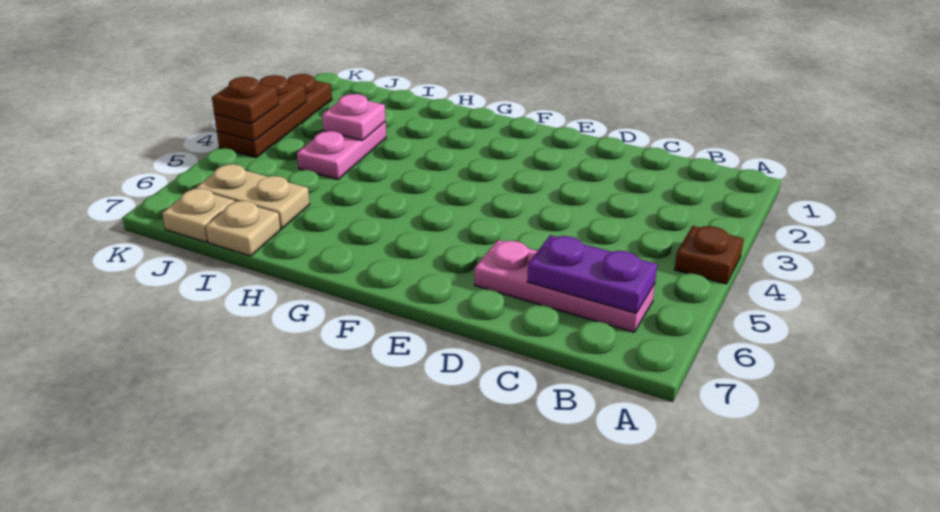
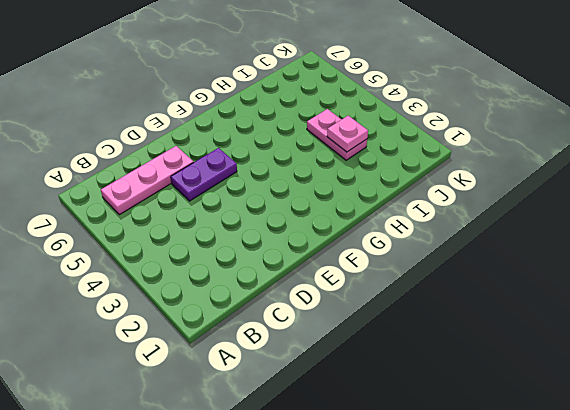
purple plate D5:E5 level 1 -> purple plate B6:C6 level 2
none -> brown plate A4 level 1
none -> tan plate I6:J6 level 1

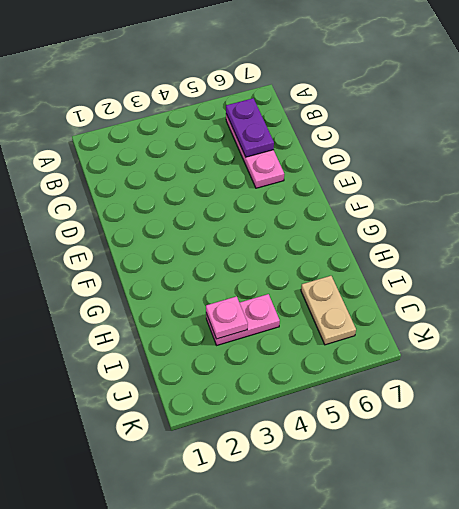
none -> brown plate A4 level 1
none -> tan plate I7 level 1

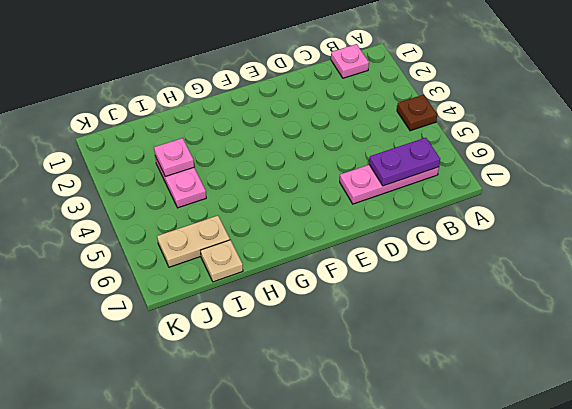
pink plate B1 level 1 -> none
none -> tan plate J7 level 1
none -> brown plate K2:K4 level 1

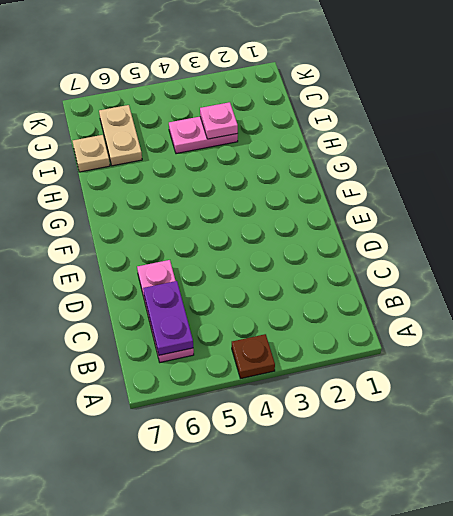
none -> tan plate J7 level 1
none -> brown plate K2:K4 level 1

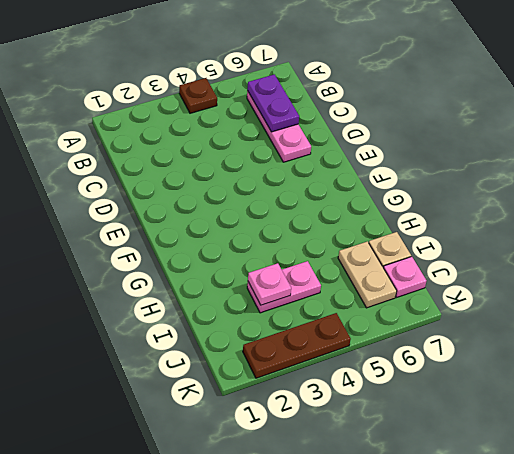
pink plate J7 level 1 -> tan plate J7 level 1
none -> brown plate K3:K4 level 2
none -> brown plate K4 level 3

